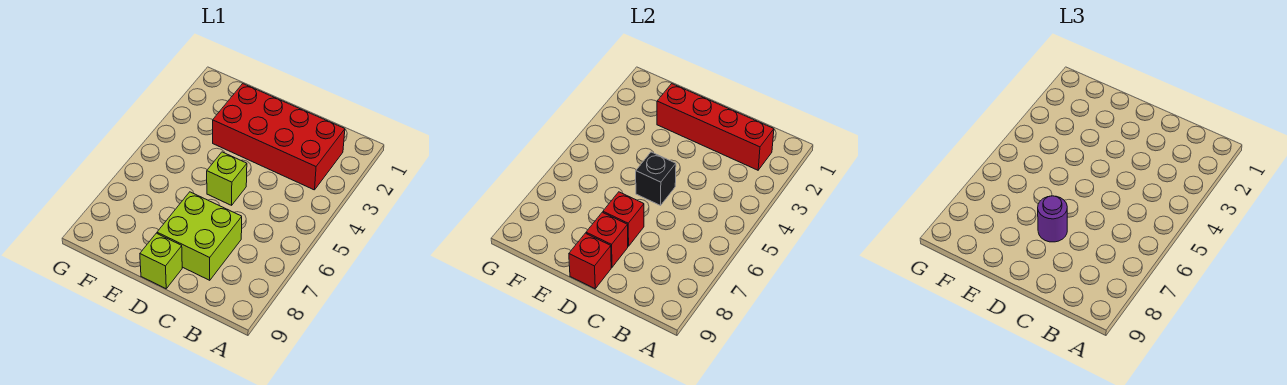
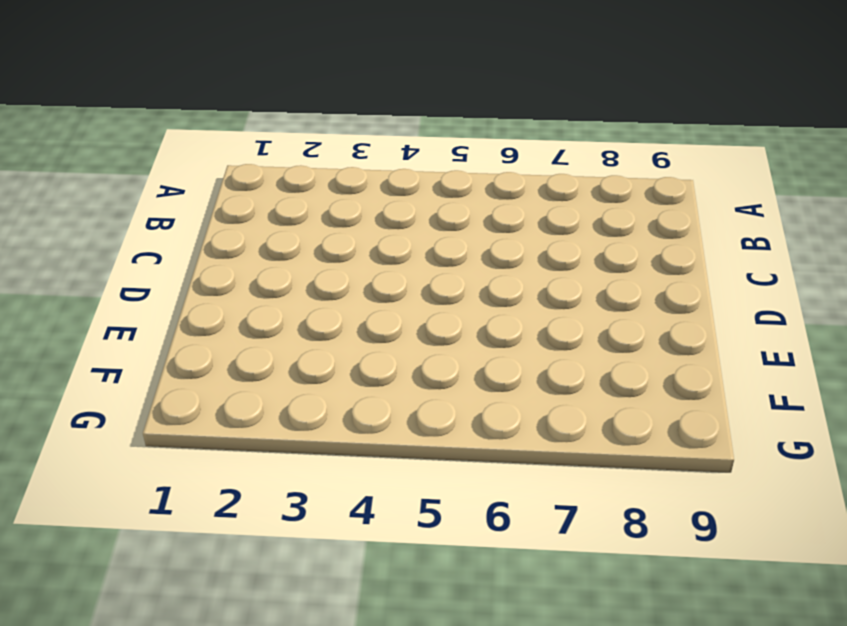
none -> red brick B2:E3 level 1
none -> lime brick C7:D8 level 1

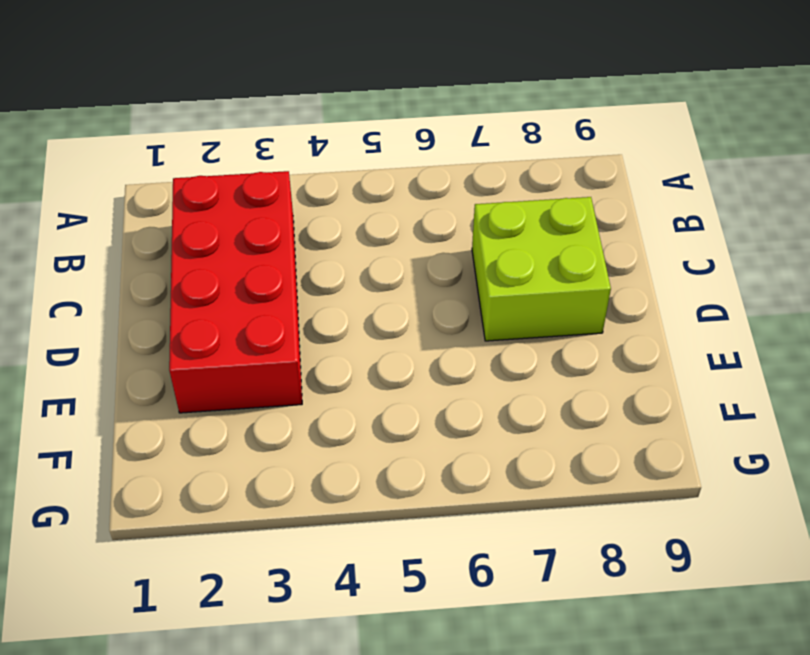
none -> lime brick D5 level 1
none -> lime brick D9 level 1

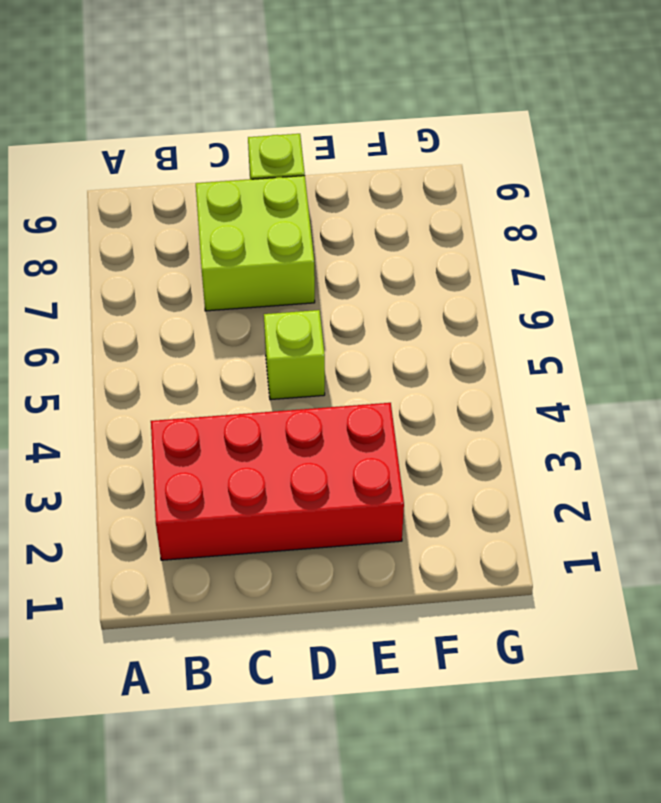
none -> red brick B2:E2 level 2
none -> black brick D5 level 2

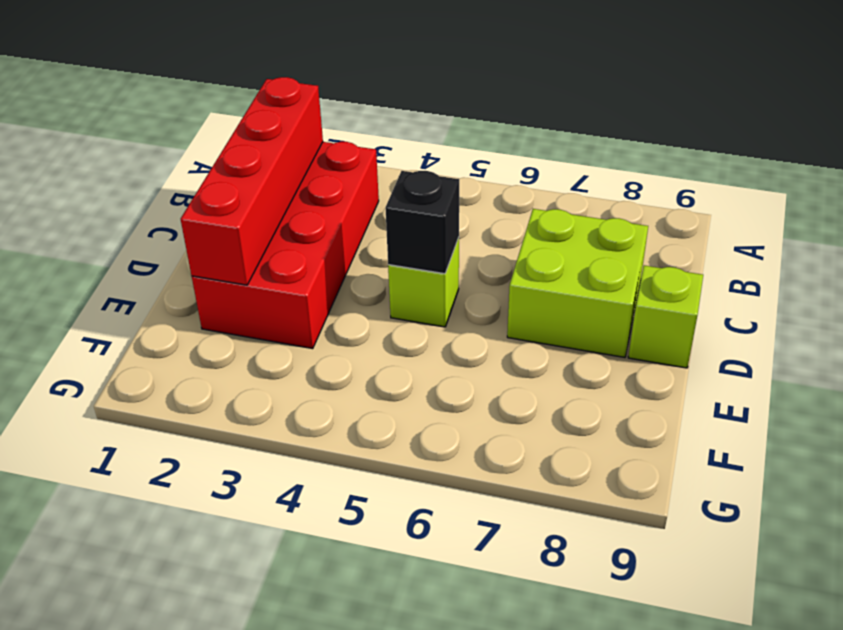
none -> red brick D7 level 2
none -> red brick D8 level 2

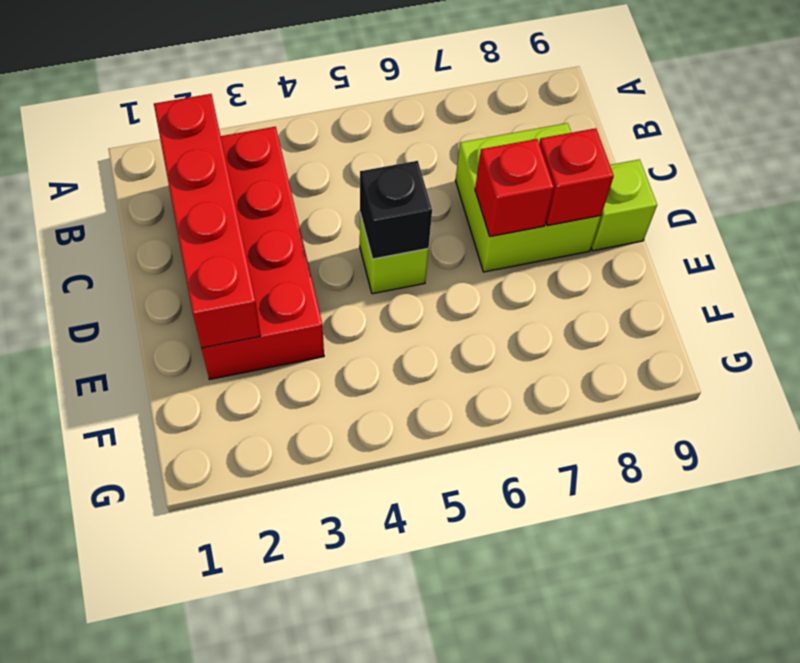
none -> red brick D9 level 2
none -> purple round brick D7 level 3

